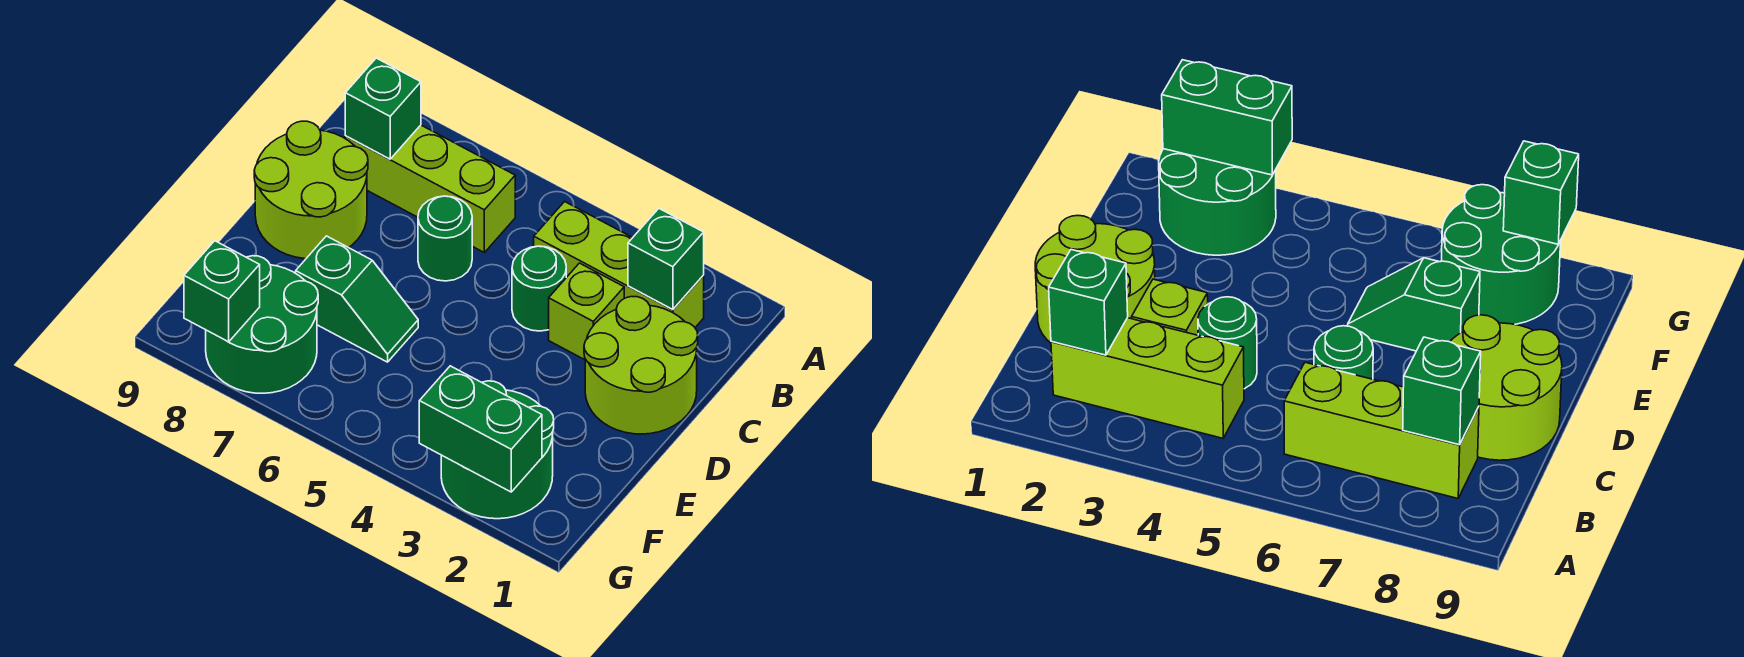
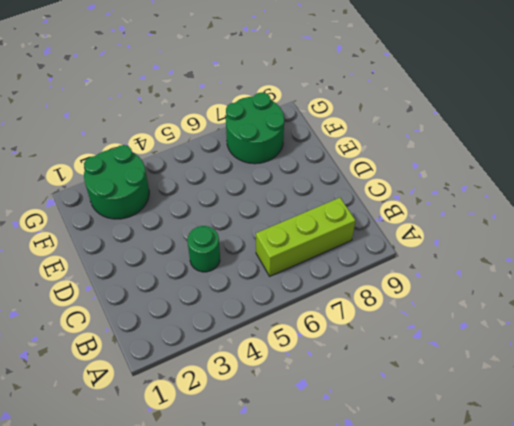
none -> lime brick B2:B4 level 1
none -> lime round brick C1:D2 level 1
none -> lime brick C3 level 1

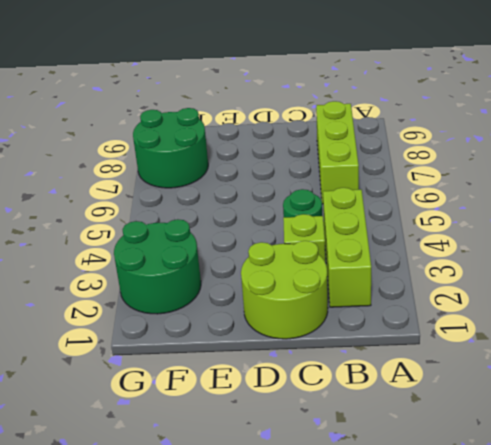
none -> green round brick C6 level 1
none -> lime round brick C8:D9 level 1
none -> green slope E6:E7 level 1 top 7

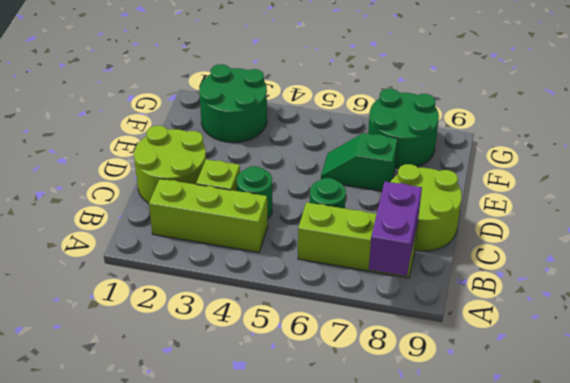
purple brick A8:B8 level 2 -> green brick B8 level 2
none -> green brick B2 level 2
none -> green brick G2:G3 level 2
none -> green brick G8 level 2

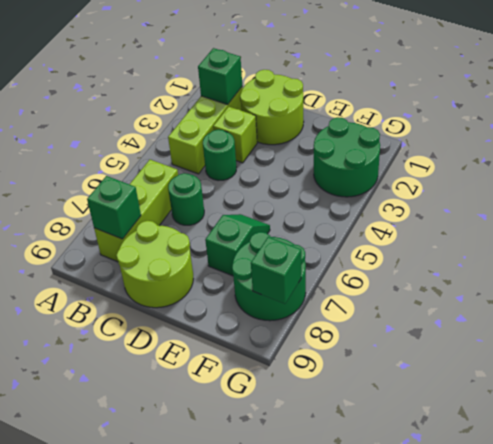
none -> green brick G2:G3 level 2

